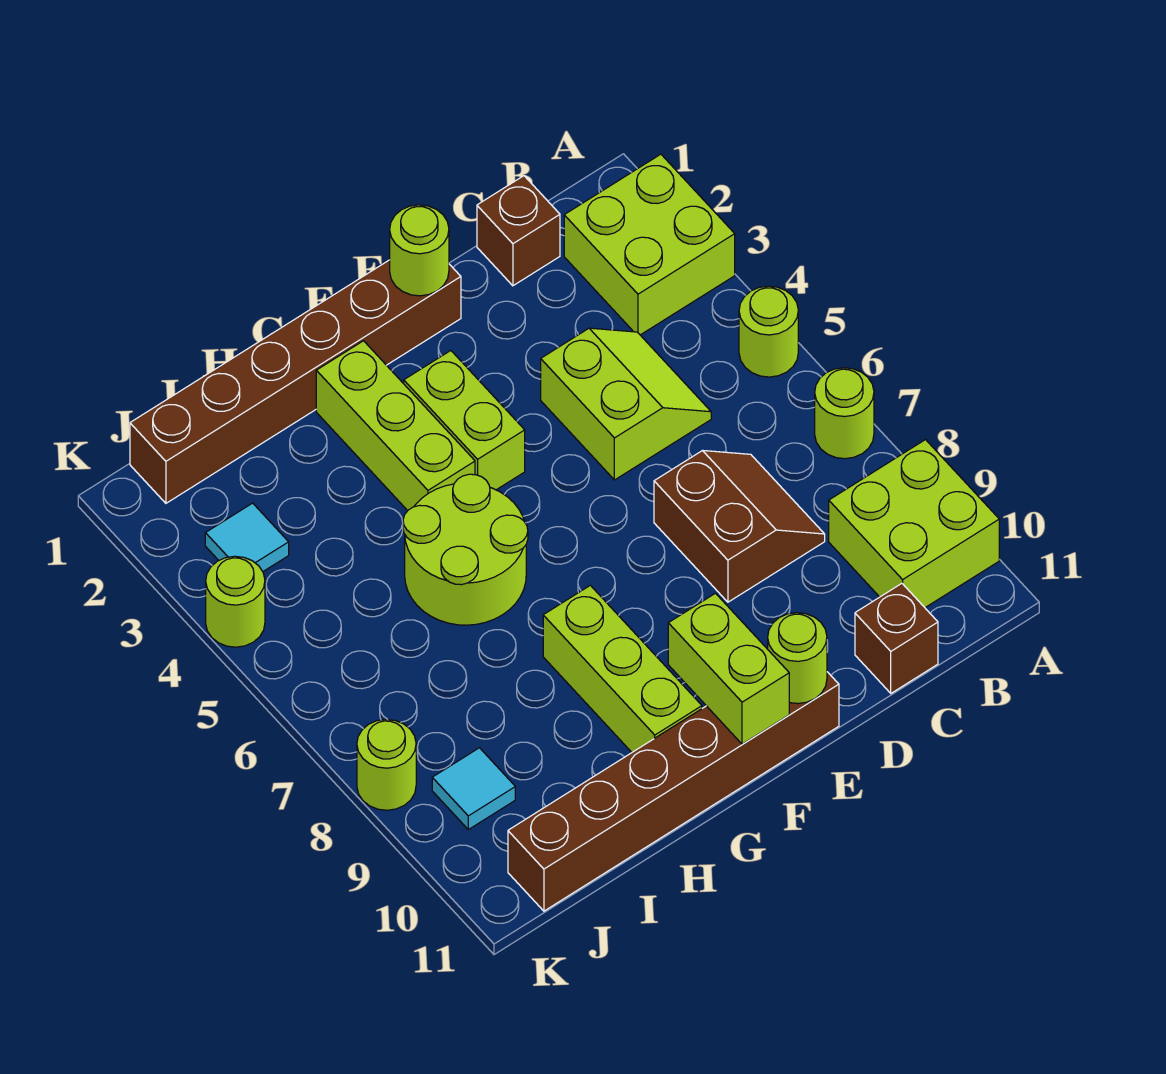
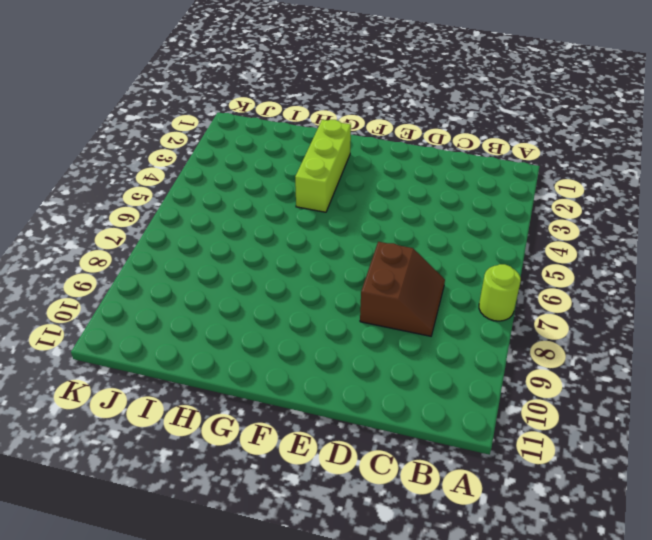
none -> lime brick A2:B3 level 1
none -> lime round brick A5 level 1
none -> lime brick A9:B10 level 1

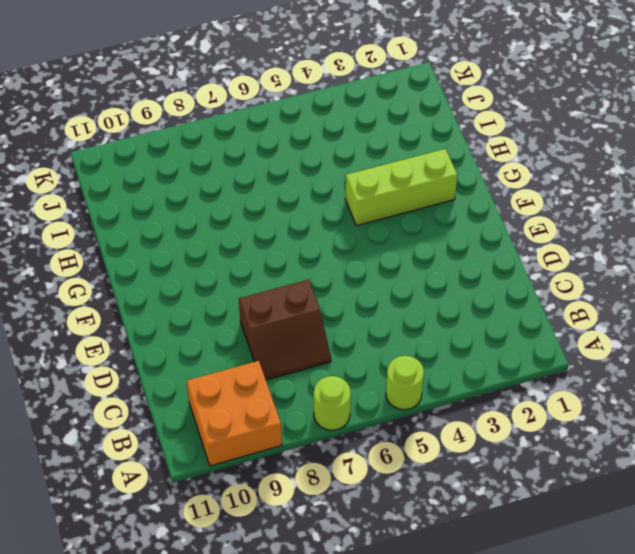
orange brick A9:B10 level 1 -> lime brick A9:B10 level 1
none -> lime brick A2:B3 level 1
none -> brown brick C1 level 1
none -> lime slope C4:D5 level 1 top D

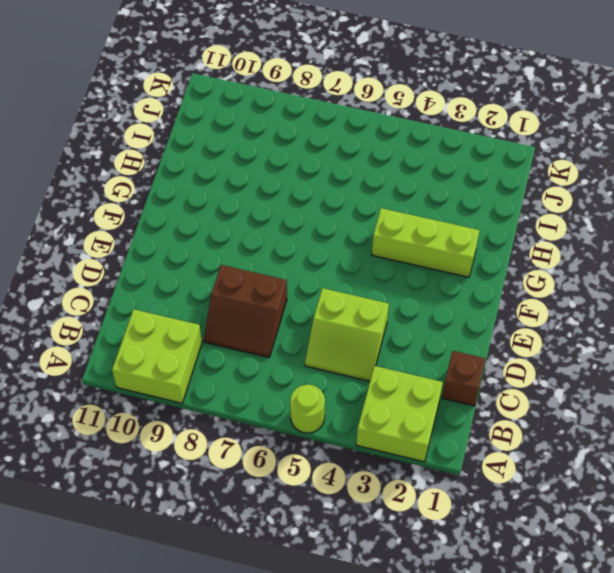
none -> lime round brick A7 level 1
none -> brown brick C11 level 1
none -> brown brick E1:J1 level 1

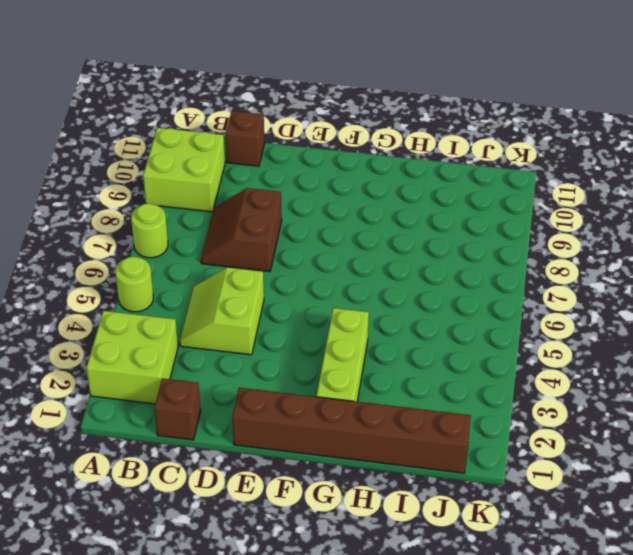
none -> brown brick E11:J11 level 1
none -> lime brick F3:F4 level 1
none -> lime round brick G5:H6 level 1

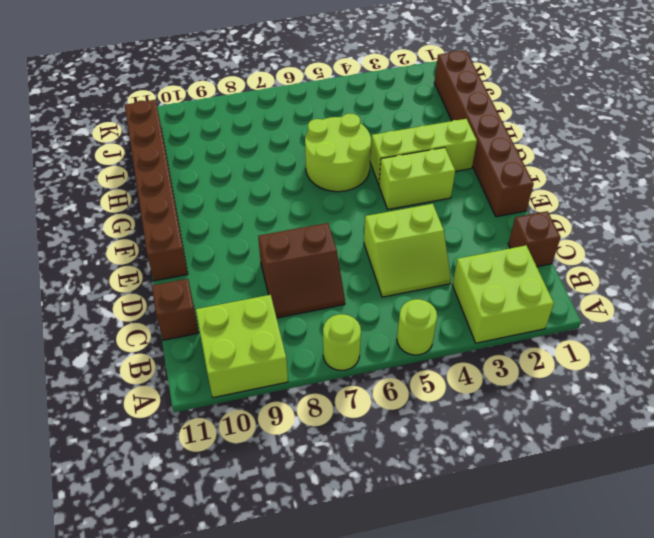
none -> lime brick G8:G10 level 1
none -> cyan tile J3 level 1
none -> cyan tile J9 level 1

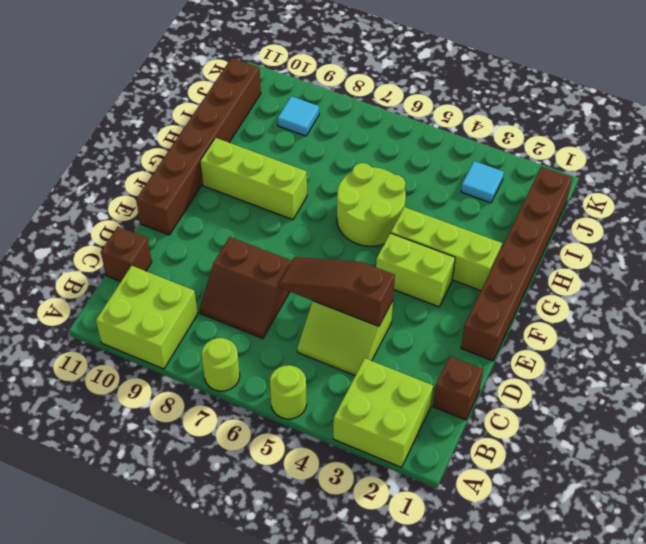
brown slope D4:D6 level 2 top 4 -> none
none -> lime round brick K4 level 1
none -> lime round brick K8 level 1
none -> lime round brick E1 level 2

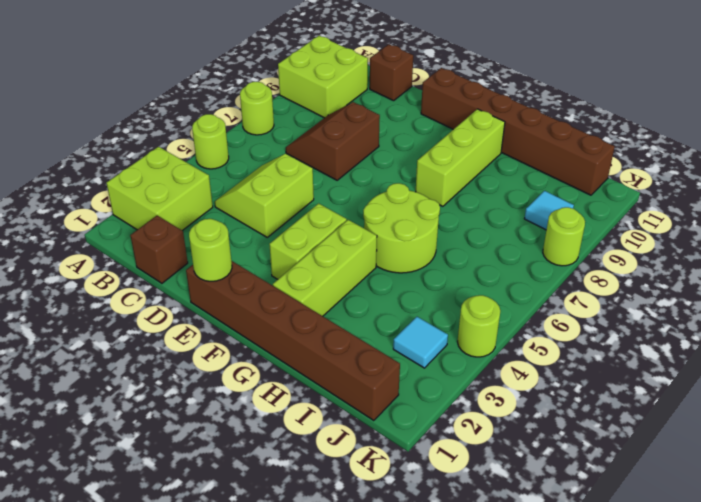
none -> lime round brick E11 level 2
none -> lime brick F10:F11 level 2

